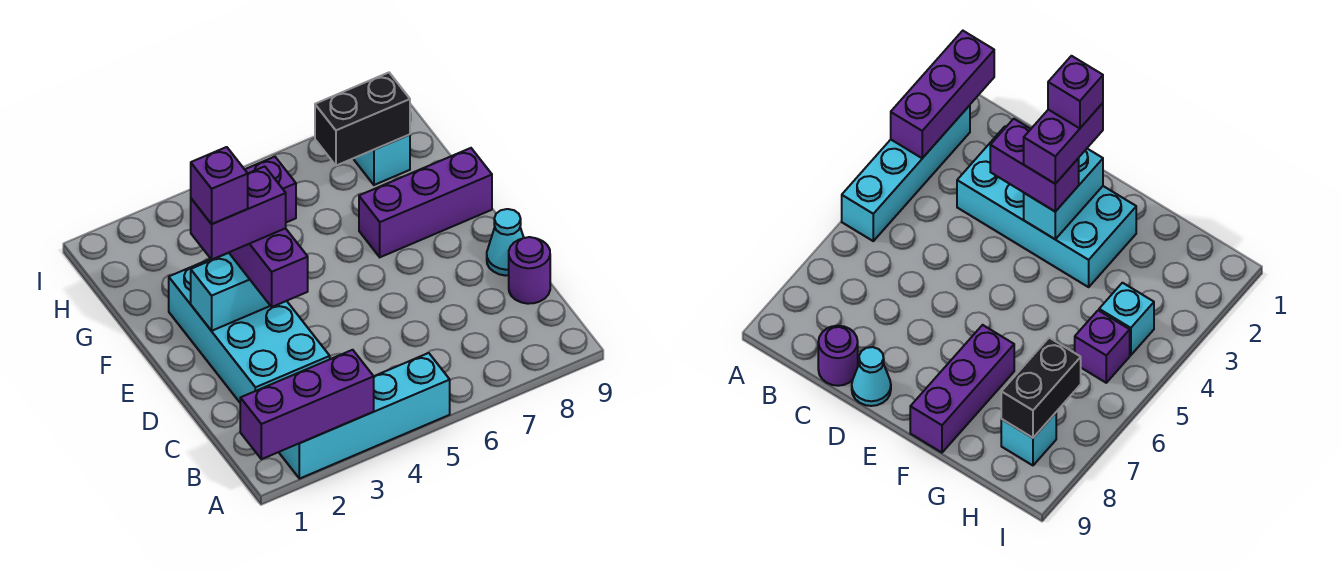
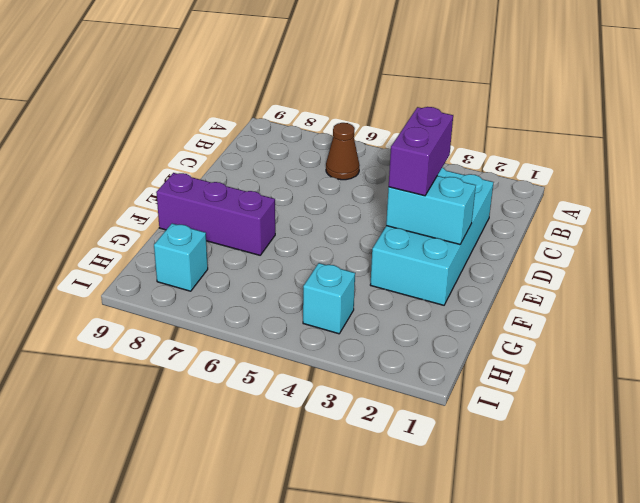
brown cone B6 level 1 -> none
none -> cyan brick A2:A5 level 1
none -> purple round brick C9 level 1
none -> cyan cone D9 level 1

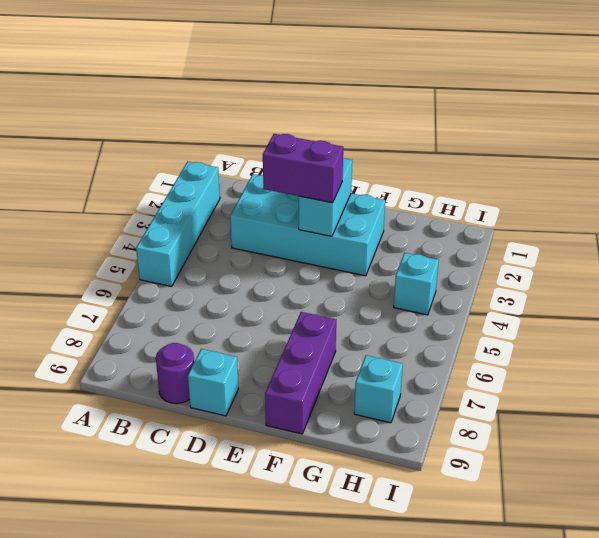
cyan brick D9 level 1 -> cyan cone D9 level 1
none -> purple brick H5 level 1
none -> purple brick A1:A3 level 2
none -> black brick H7:H8 level 2

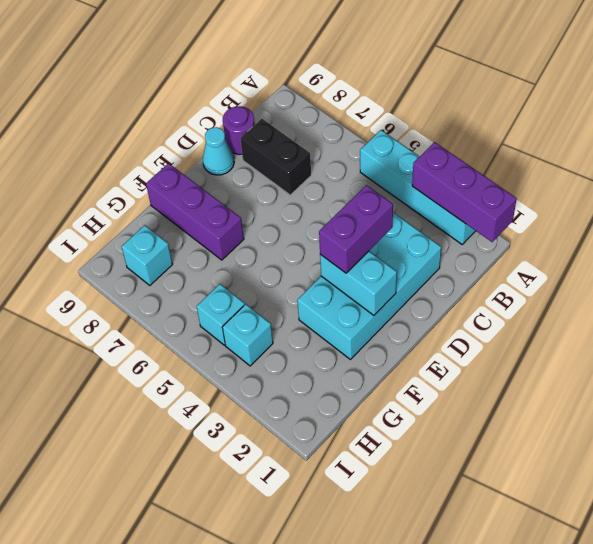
black brick C7:C8 level 1 -> black brick H7:H8 level 2
cyan brick H5 level 1 -> purple brick H5 level 1
none -> purple brick E2:E3 level 4
none -> purple brick E2 level 5

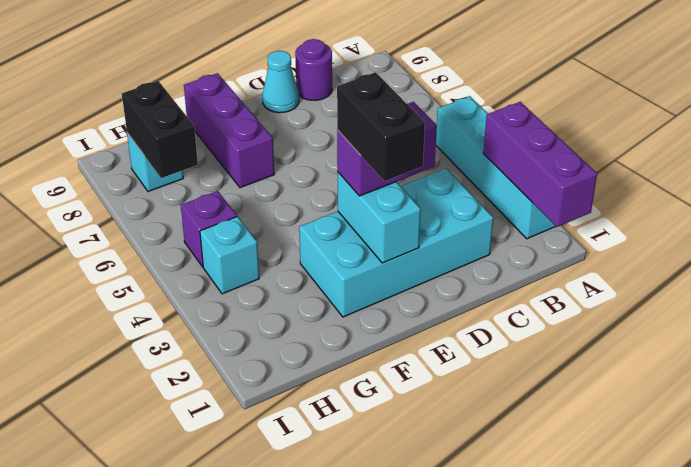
black brick E2:E3 level 4 -> purple brick E2:E3 level 4
none -> purple brick E2 level 5

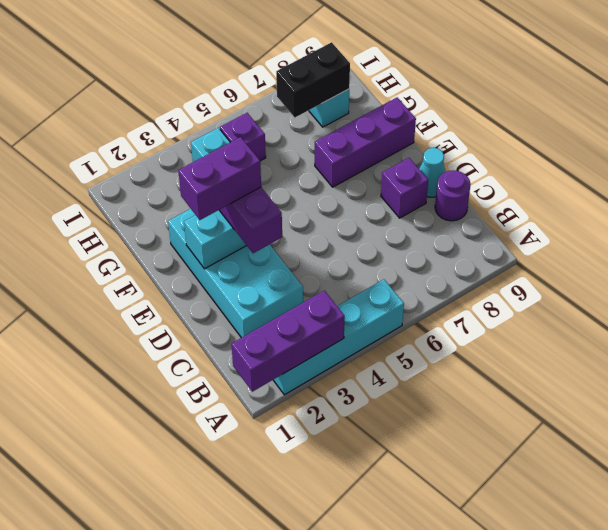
purple brick D8 level 1 -> purple brick E2 level 5

